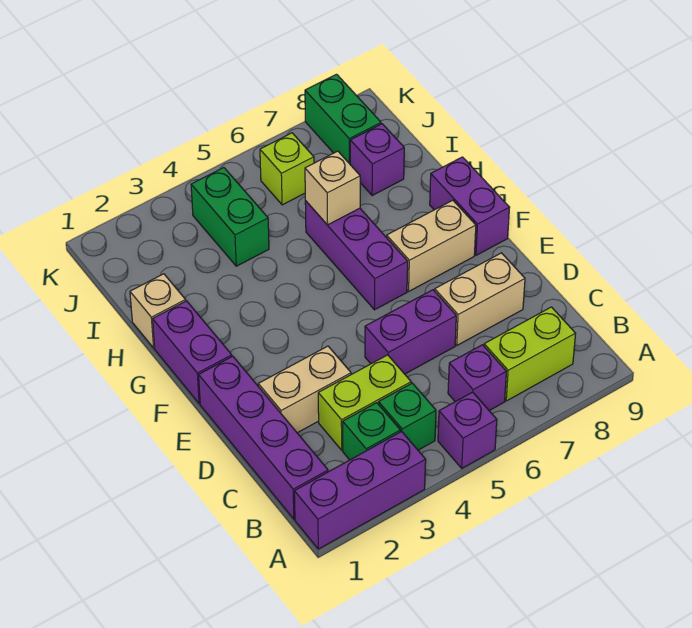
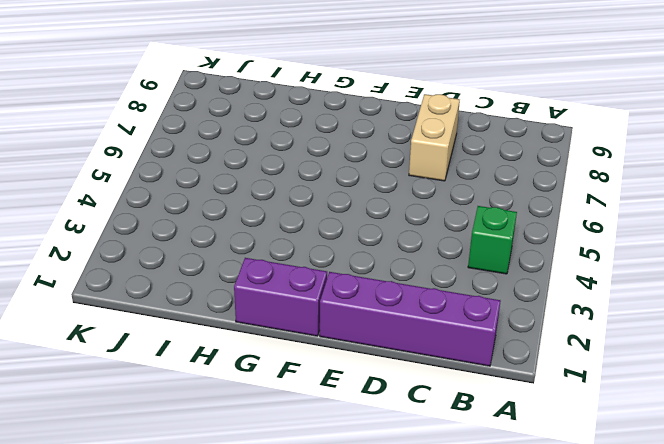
none -> purple brick A1:A3 level 1
none -> purple brick A5 level 1
none -> green brick B3 level 1

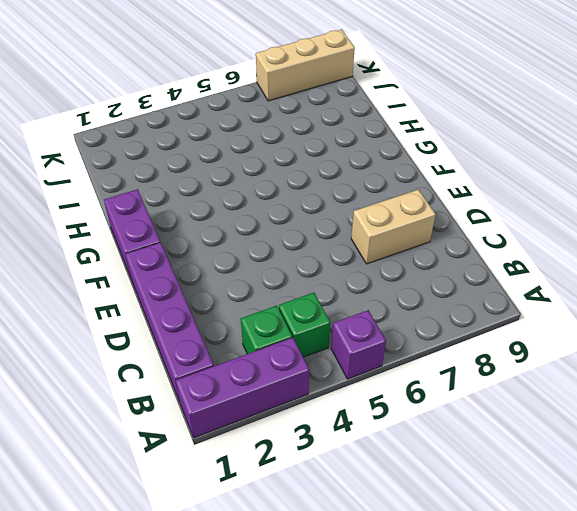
tan brick K7:K9 level 1 -> green brick J8:K8 level 1
none -> purple brick B6 level 1
none -> lime brick B7:B8 level 1
none -> lime brick C3:C4 level 1

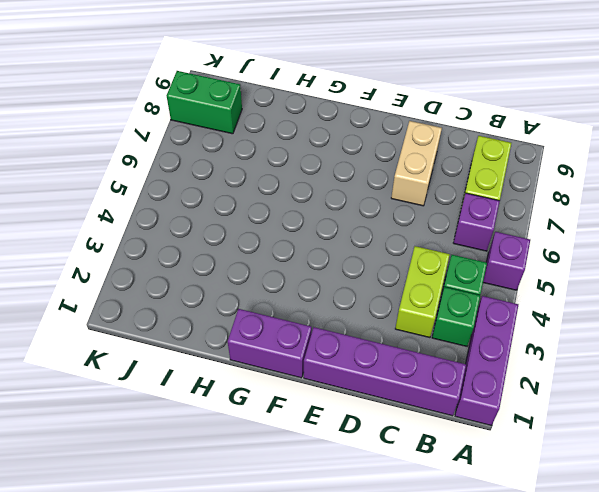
none -> tan brick D2:D3 level 1
none -> purple brick D5:D6 level 1
none -> purple brick F6:H6 level 1

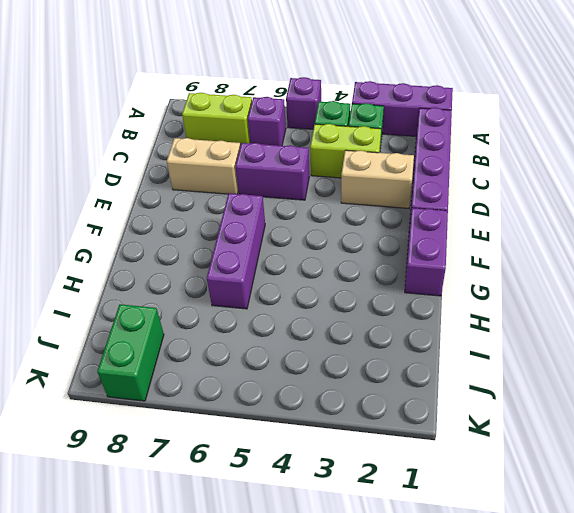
none -> tan brick F7:F8 level 1
none -> purple brick F9:G9 level 1
none -> tan brick H1 level 1

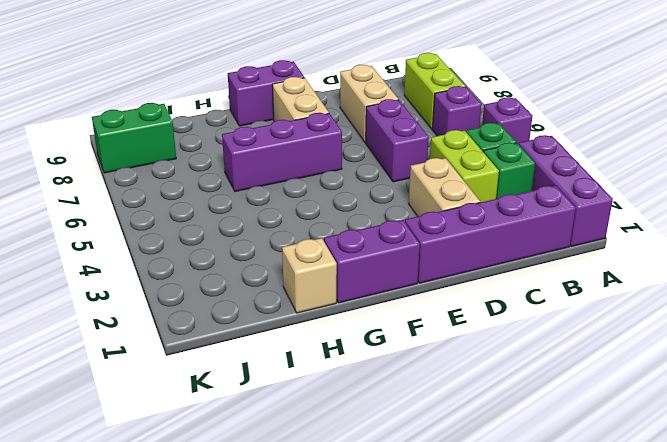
none -> green brick I4:J4 level 1
none -> purple brick I8 level 1
none -> lime brick J6 level 1

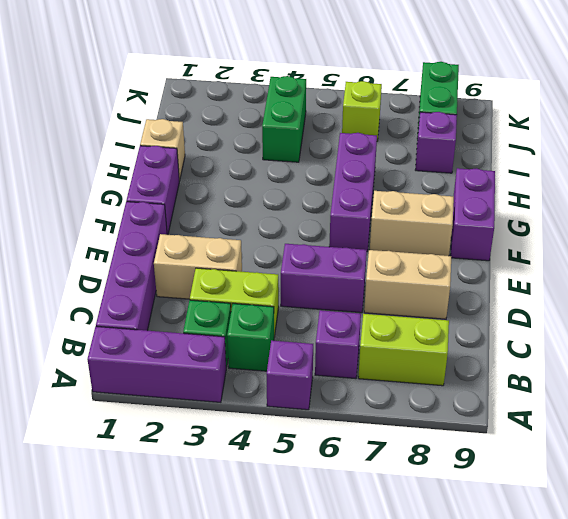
none -> tan brick H6 level 2

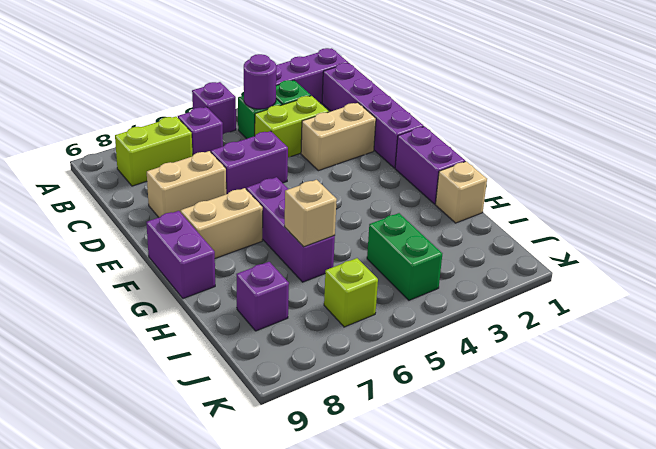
purple round brick B4 level 2 -> none
none -> green brick J8:K8 level 1

